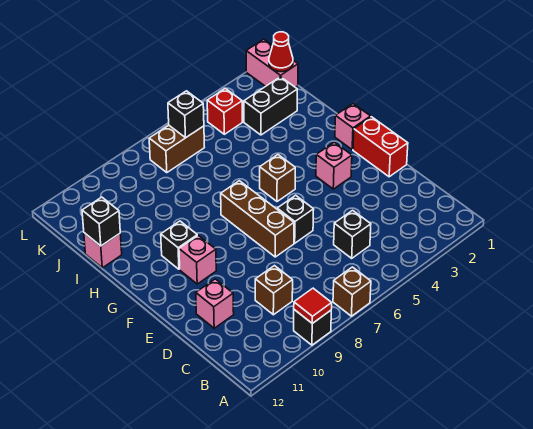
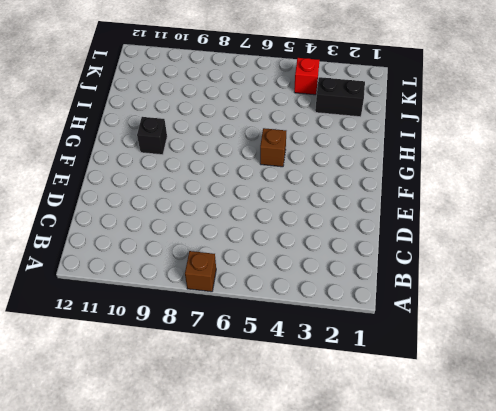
none -> black brick A9 level 1
none -> black brick C5 level 1
none -> brown brick C9 level 1

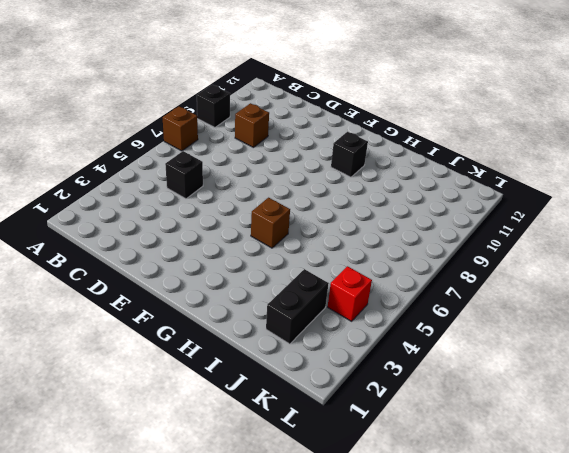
none -> pink brick D11 level 1
none -> red brick E1:F1 level 1
none -> black brick E6 level 1

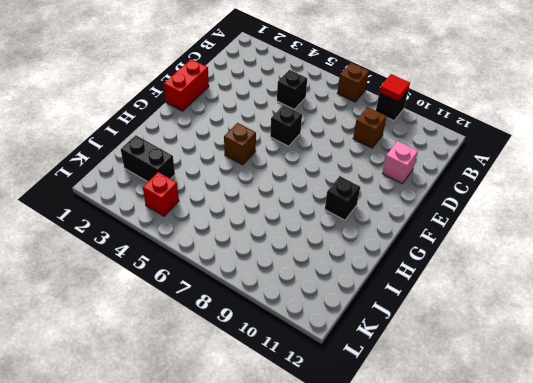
none -> brown brick E7:G7 level 1
none -> pink brick F3 level 1
none -> pink brick F10 level 1

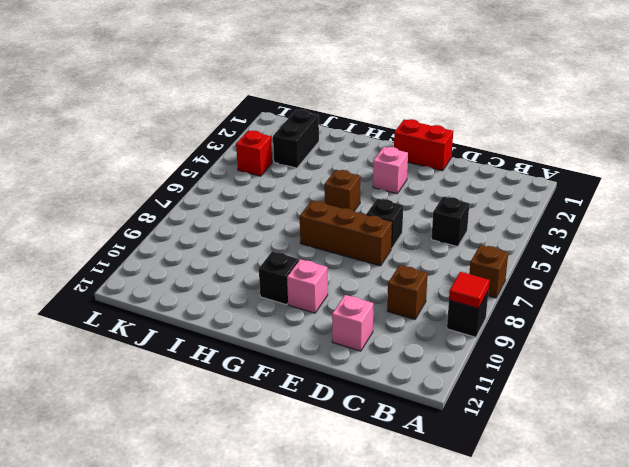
none -> pink brick G1 level 1
none -> pink brick I12 level 1
none -> pink brick K1:L1 level 1

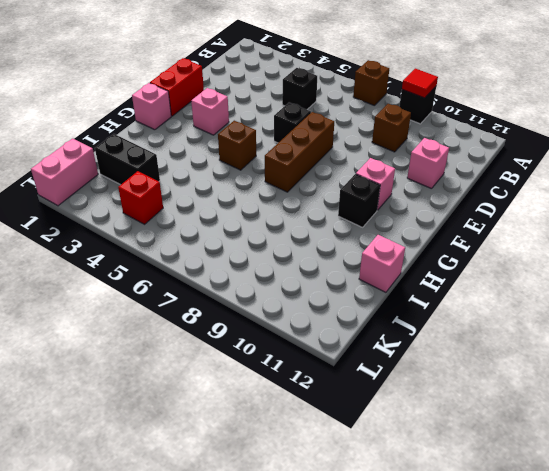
none -> brown brick K6:K7 level 1
none -> black brick I12 level 2
none -> red cone K1 level 2

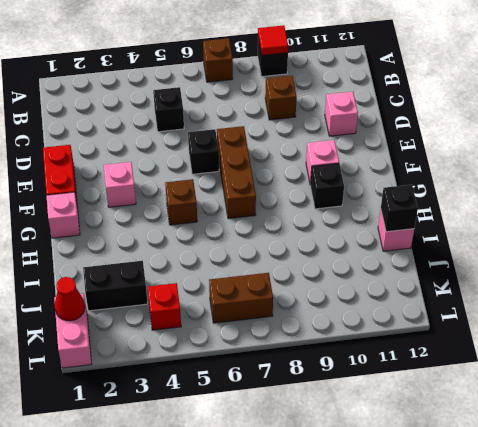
none -> black brick K6 level 2

